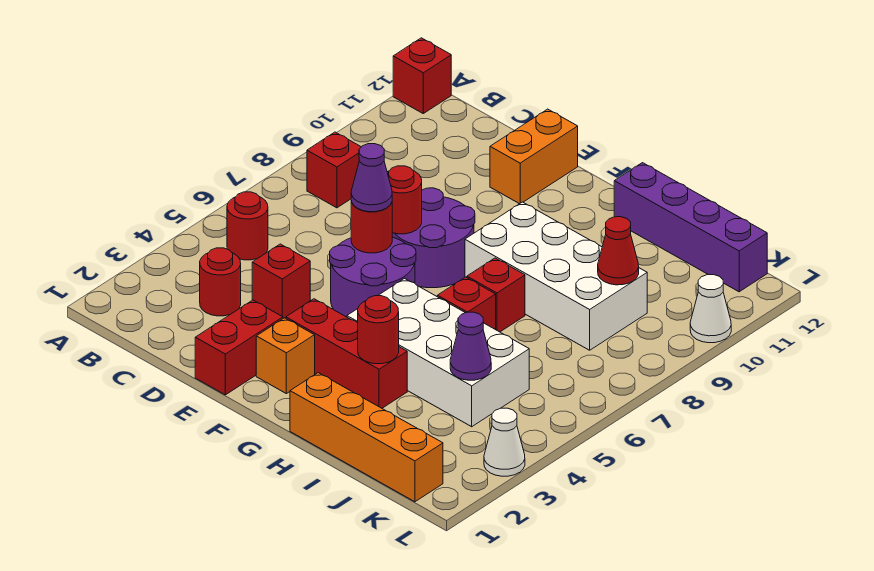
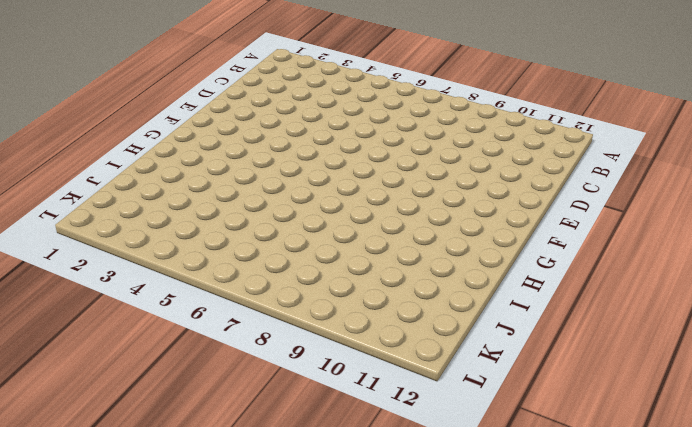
none -> red brick A12 level 1
none -> red round brick B5 level 1
none -> red brick B8 level 1

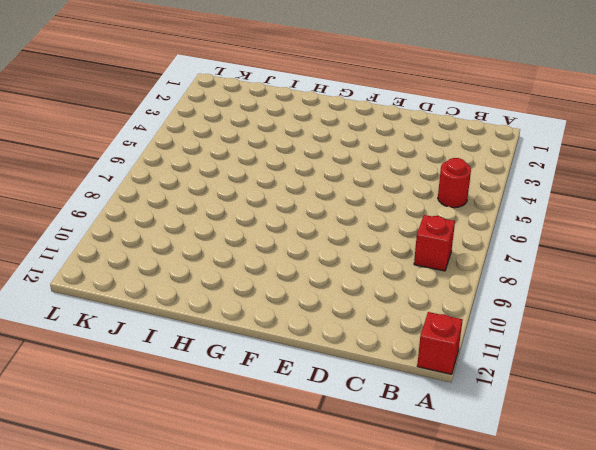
none -> red round brick C3 level 1
none -> red brick D4 level 1
none -> red brick E1:E2 level 1

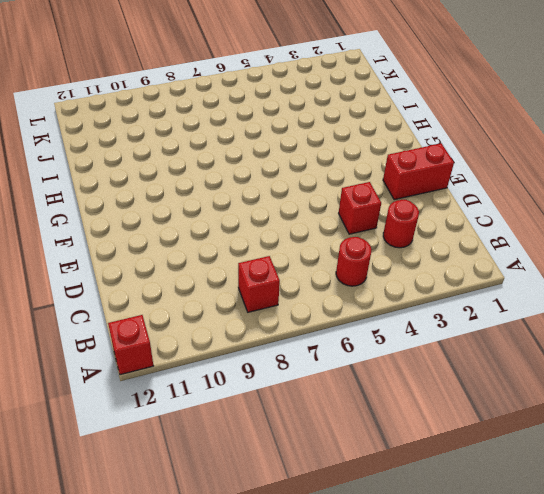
none -> purple round brick E5:F6 level 1
none -> purple round brick E7:F8 level 1
none -> orange brick E11:E12 level 1

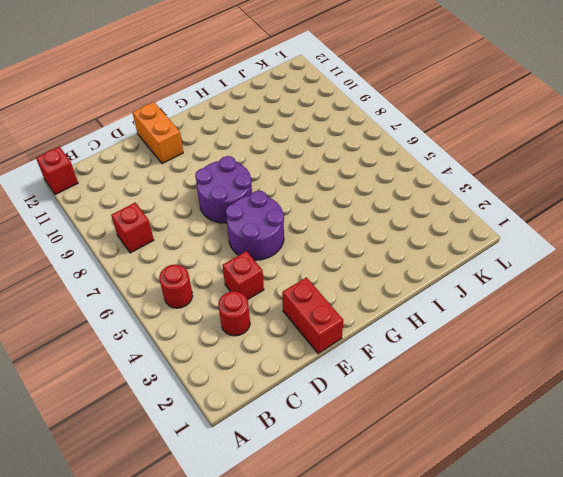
none -> orange brick F2 level 1
none -> red brick F3:H3 level 1
none -> white brick G4:J5 level 1

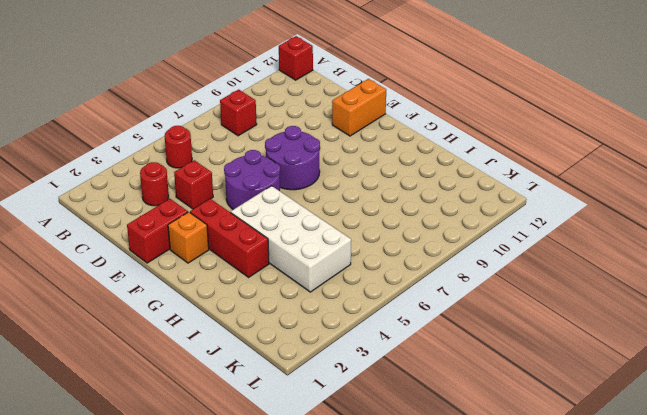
none -> white brick G8:J9 level 1
none -> orange brick H1:K1 level 1
none -> red brick H6 level 1

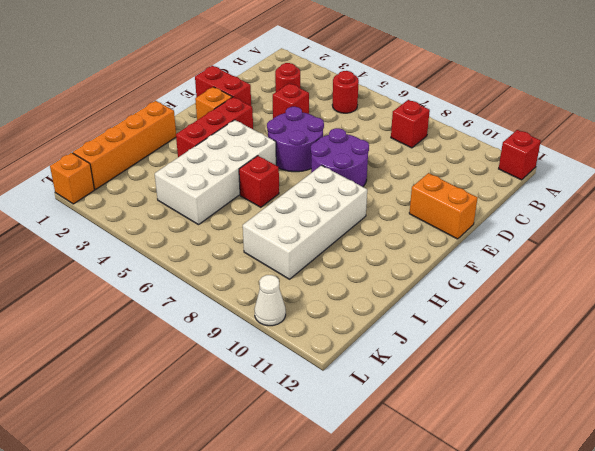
orange brick L1 level 1 -> none
none -> red brick H7 level 1
none -> purple brick H12:K12 level 1
none -> white cone L3 level 1

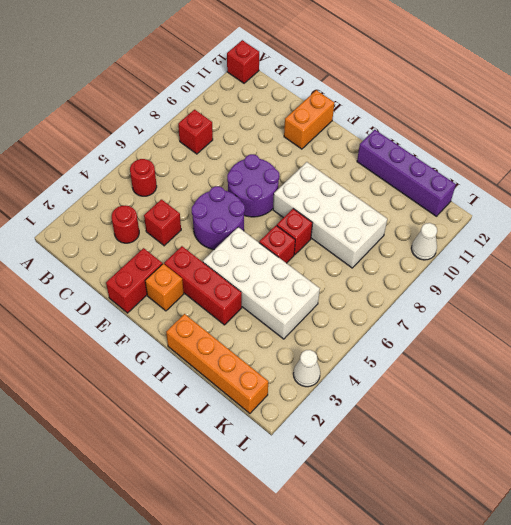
none -> red round brick E6 level 2
none -> red round brick E7 level 2
none -> red round brick H3 level 2

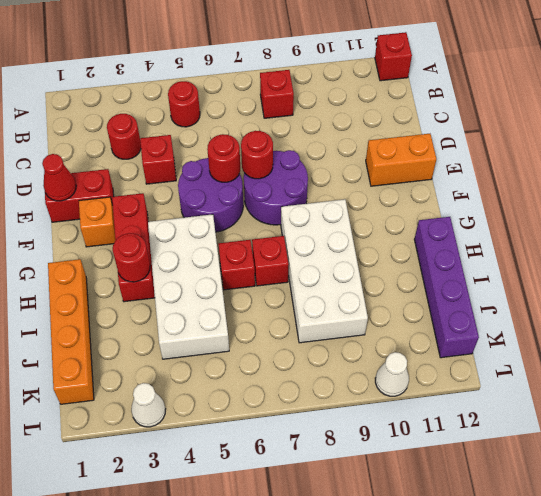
red cone E1 level 2 -> red cone J9 level 2
none -> purple cone J4 level 2
none -> purple cone E6 level 3

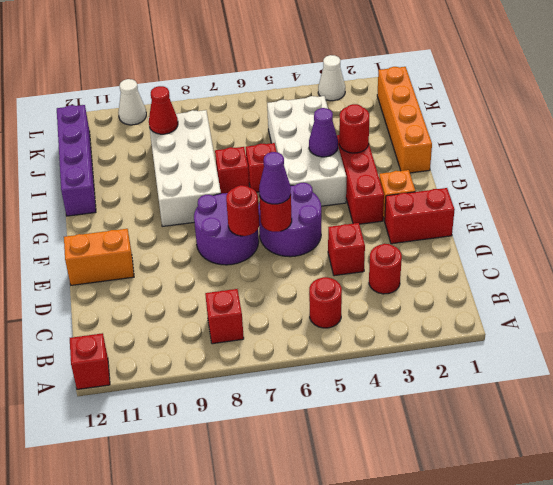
purple cone H4 level 2 -> purple cone J4 level 2

